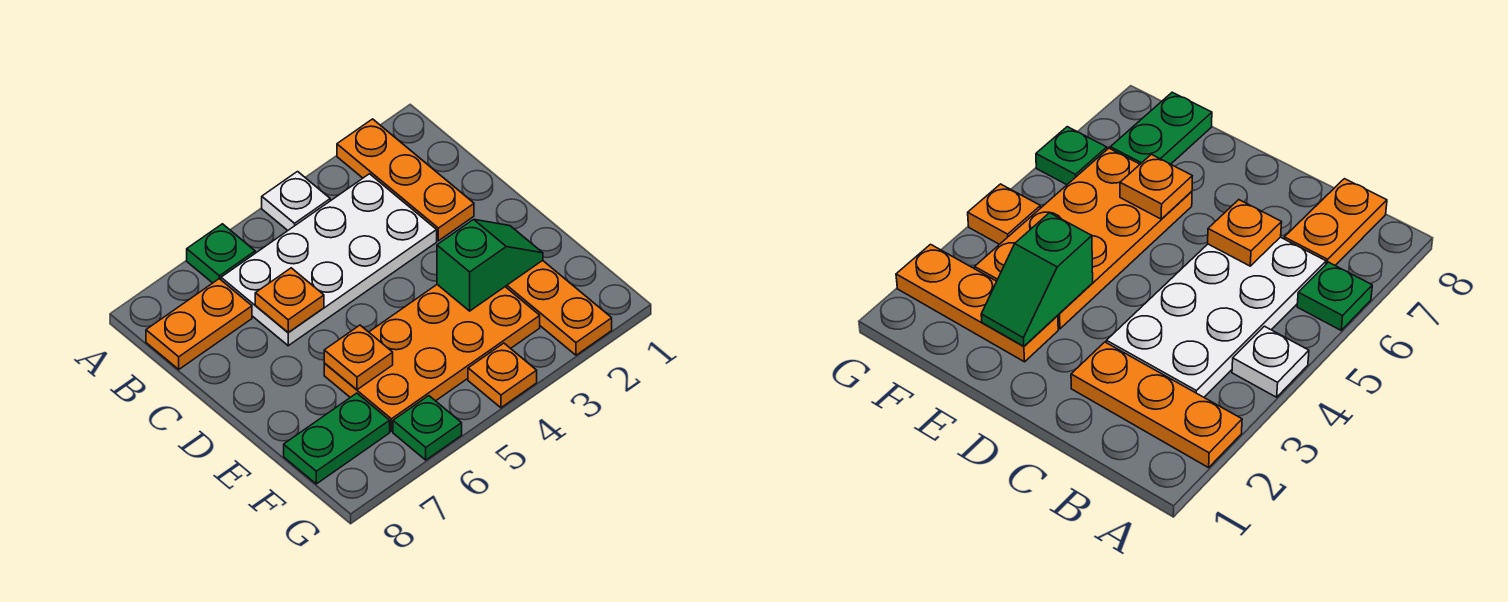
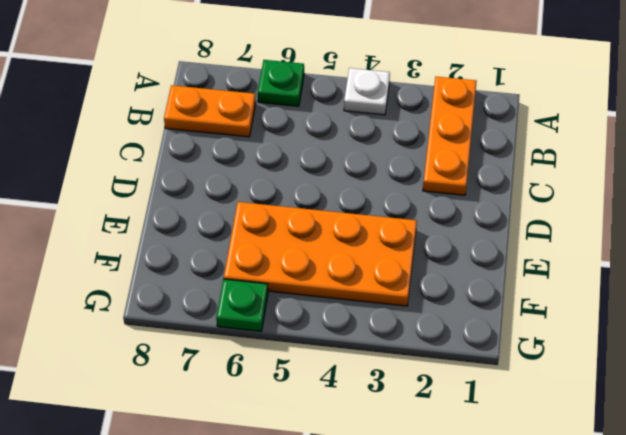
none -> white plate B3:C6 level 1
none -> orange plate E2:G2 level 1
none -> green plate F7:F8 level 1

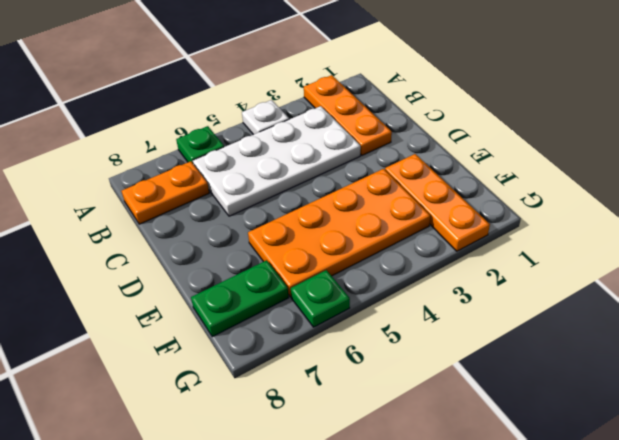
none -> orange plate G4 level 1
none -> orange plate C6 level 2
none -> green slope E2:E3 level 2 top 3

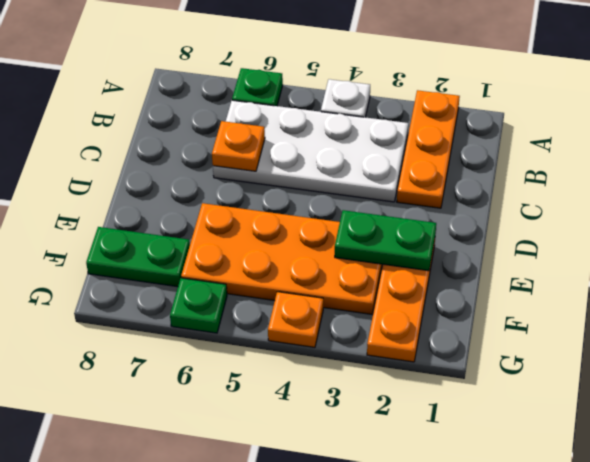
green plate E2:E3 level 2 -> green slope E2:E3 level 2 top 3
none -> orange plate B7:B8 level 1
none -> orange plate E6 level 2

